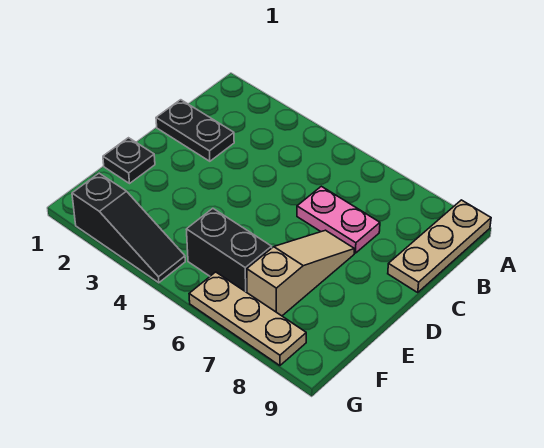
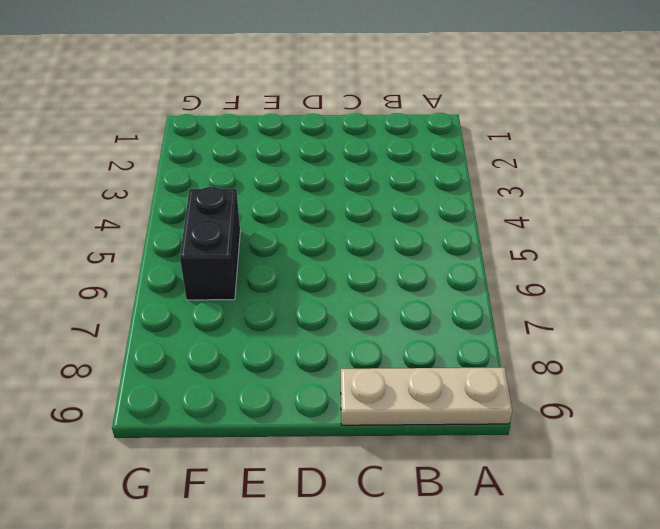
none -> black plate C1:C2 level 1
none -> pink plate C6:C7 level 1

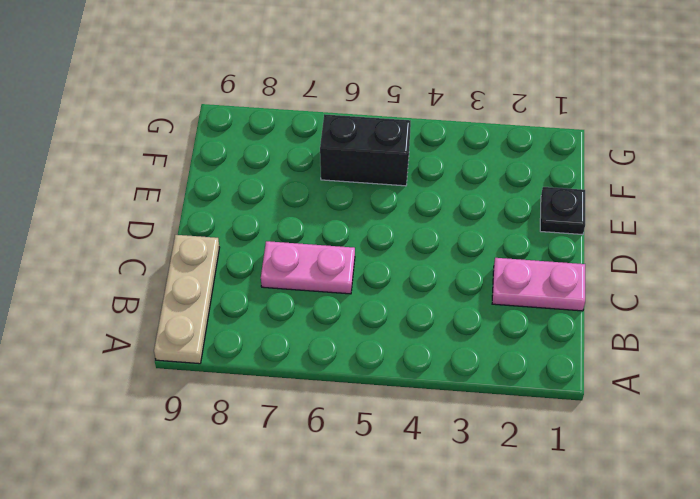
pink plate C1:C2 level 1 -> black plate C1:C2 level 1
none -> tan slope D7:F7 level 1 top F
none -> black slope G2:G4 level 1 top 2

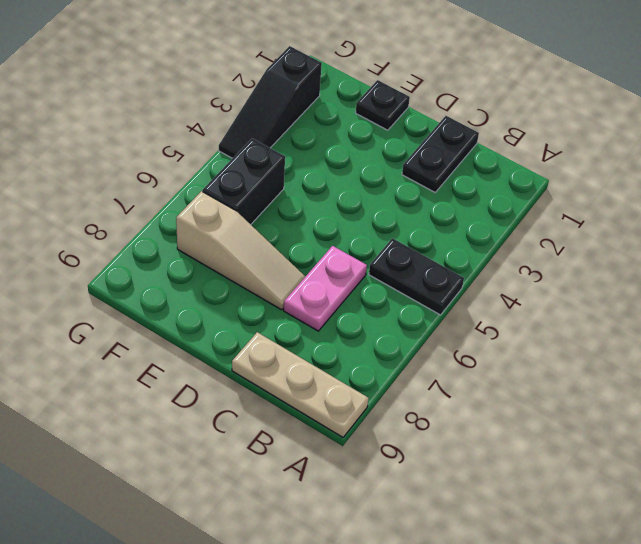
black plate A5:B5 level 1 -> none
none -> tan plate G6:G8 level 1

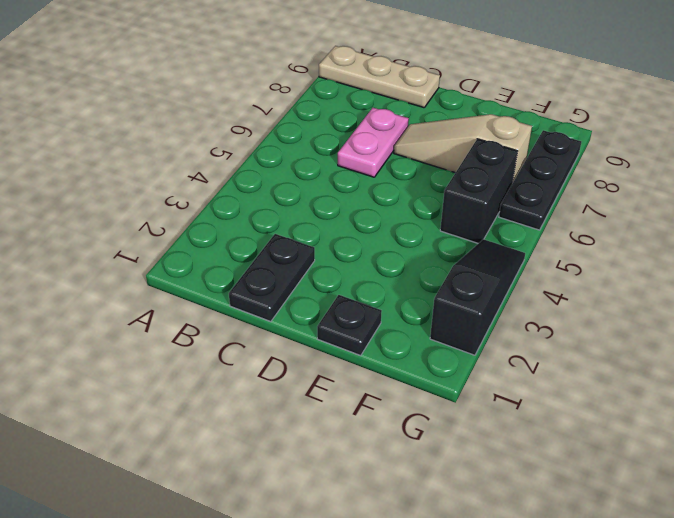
black plate G6:G8 level 1 -> tan plate G6:G8 level 1

